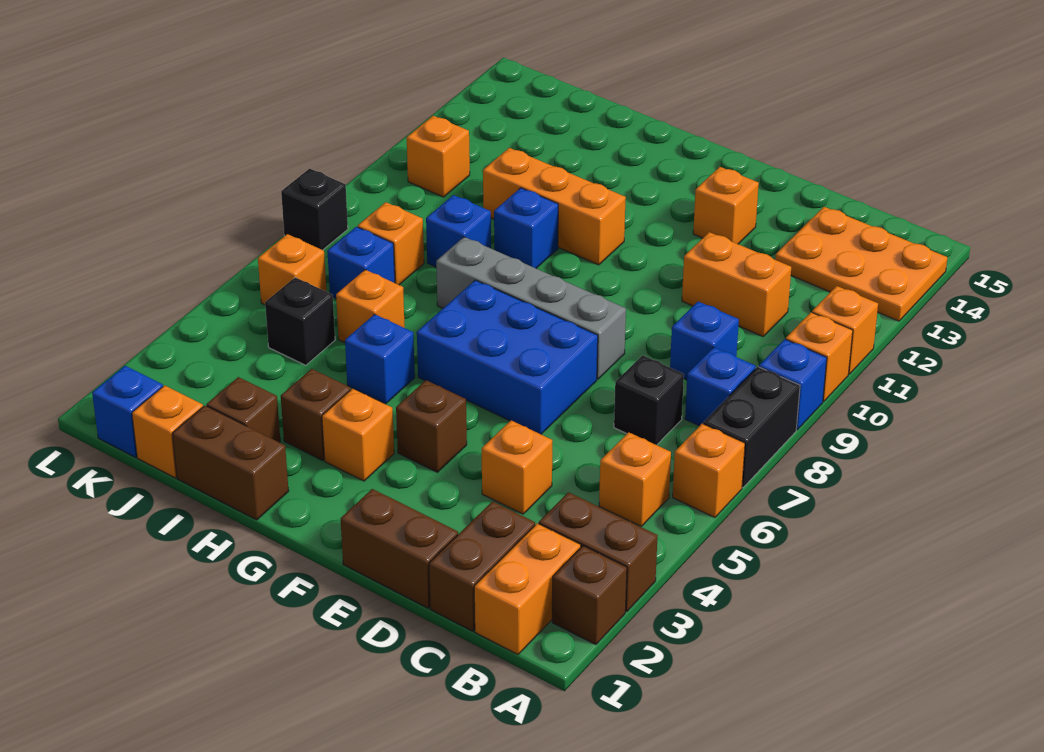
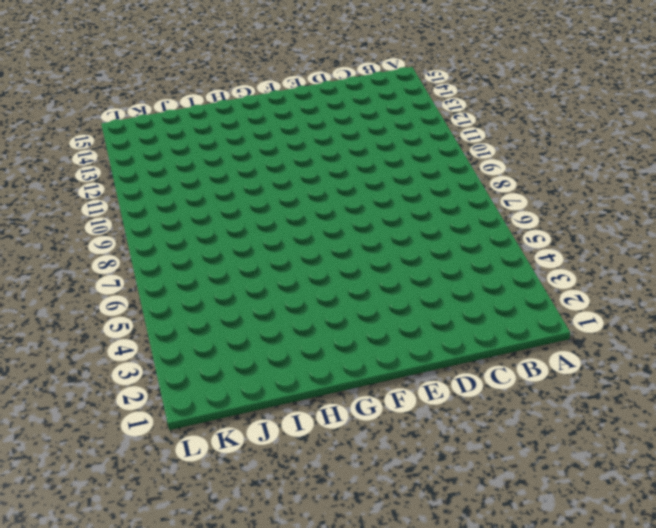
none -> brown brick A2 level 1
none -> brown brick A3:B3 level 1
none -> orange brick A6 level 1
none -> black brick A7:A8 level 1

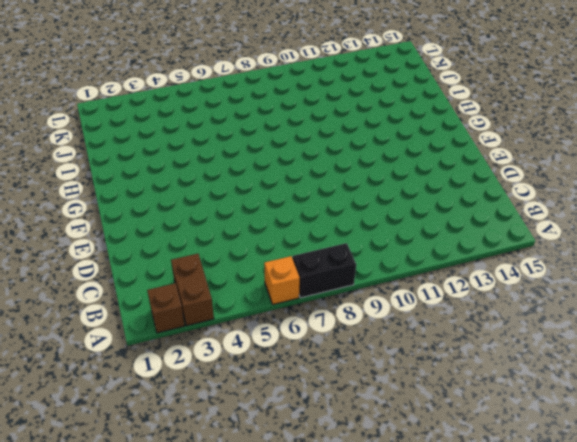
none -> blue brick A9 level 1
none -> orange brick A10 level 1
none -> orange brick A11 level 1
none -> orange plate A13:C14 level 1

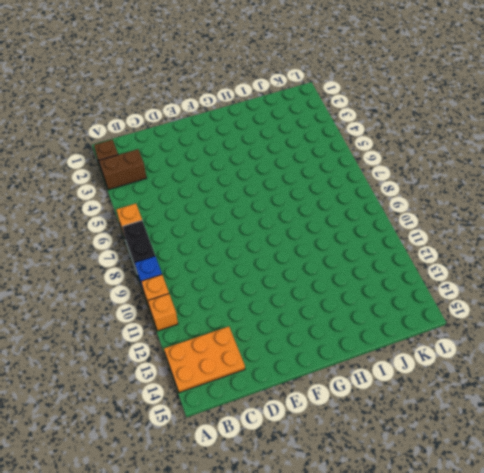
none -> orange brick B1:B2 level 1
none -> orange brick B5 level 1
none -> blue brick B8 level 1
none -> brown brick C1:C2 level 1

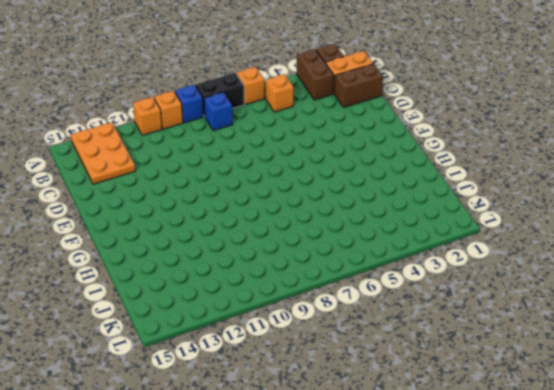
none -> black brick C7 level 1
none -> blue brick C9 level 1
none -> orange brick C11:D11 level 1
none -> brown brick D1:E1 level 1

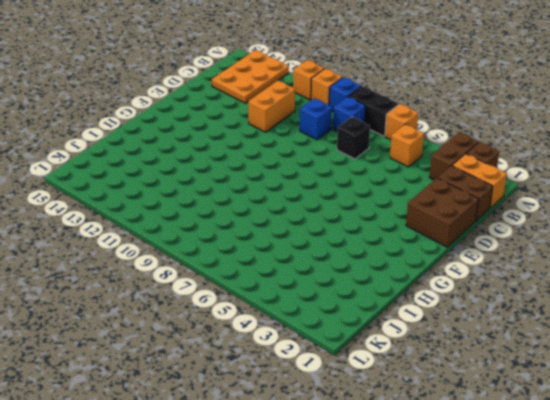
brown brick D1:E2 level 1 -> brown brick D1:E1 level 1
none -> orange brick D4 level 1
none -> blue brick E6:G7 level 1
none -> grey brick E8:H8 level 1
none -> orange brick E13 level 1

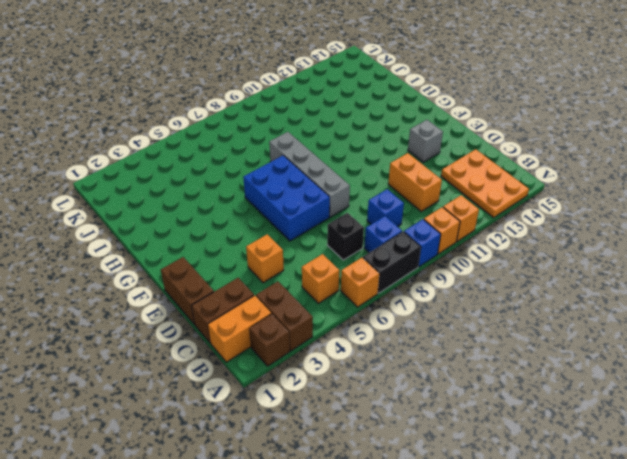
grey brick E13 level 1 -> orange brick E13 level 1
none -> brown brick F4 level 1
none -> orange brick G3 level 1
none -> orange brick G11:I11 level 1
none -> brown brick H1:I1 level 1

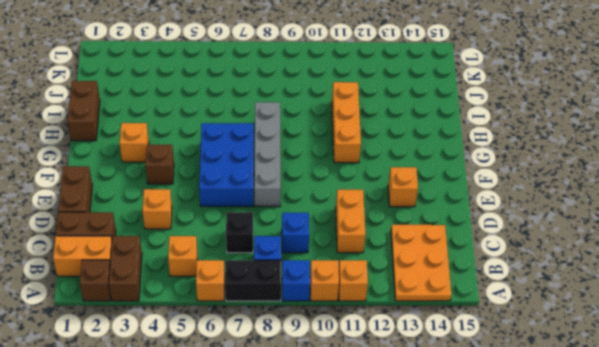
none -> brown brick H3 level 1
none -> blue brick H5 level 1
none -> blue brick H10 level 1
none -> brown brick I2 level 1

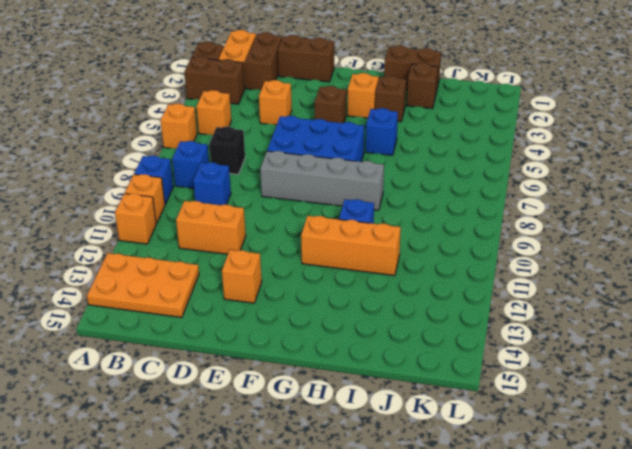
none -> black brick A7:A8 level 1
none -> orange brick I6 level 1
none -> blue brick I9 level 1
none -> orange brick J1 level 1

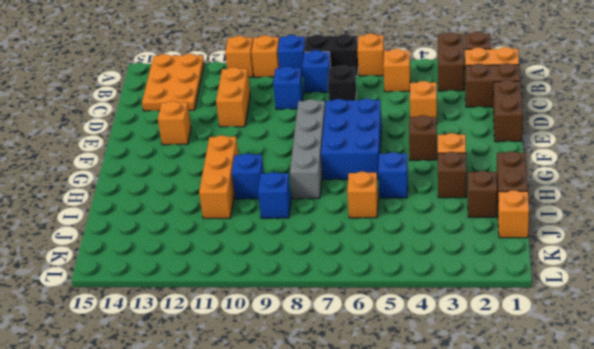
none -> black brick J5 level 1
none -> blue brick J7 level 1
none -> orange brick J8 level 1
none -> blue brick K1 level 1

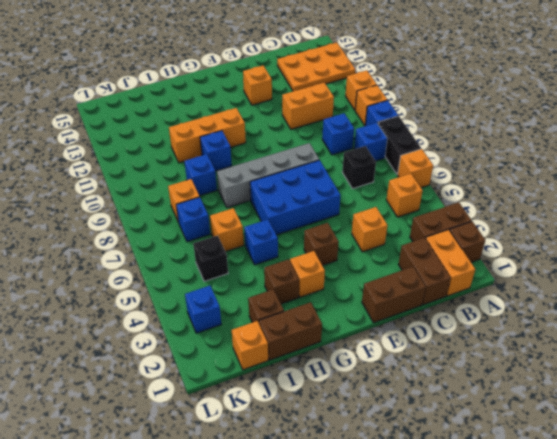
blue brick K3 level 1 -> blue brick K1 level 1
none -> orange brick K6 level 1
none -> orange brick K11 level 1
none -> black brick L8 level 1

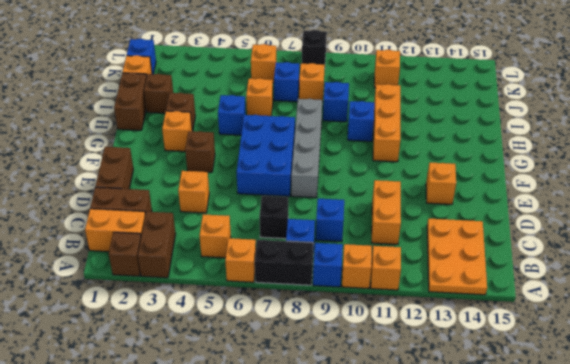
none -> black brick J5 level 1

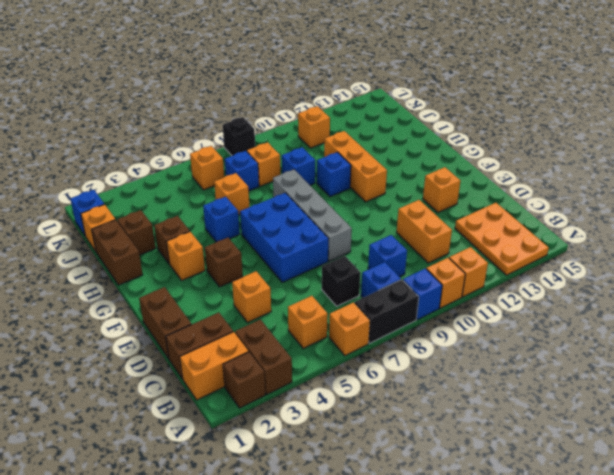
none -> black brick J5 level 1

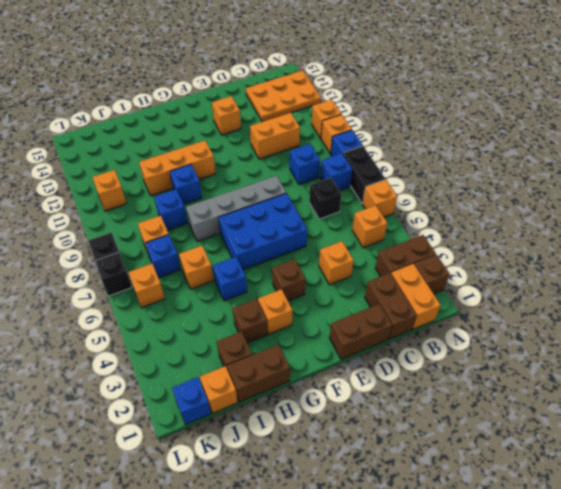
black brick L7 level 1 -> black brick J5 level 1

